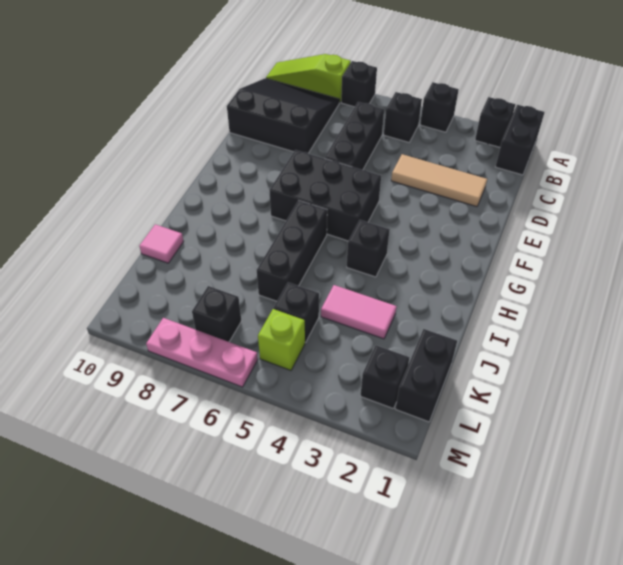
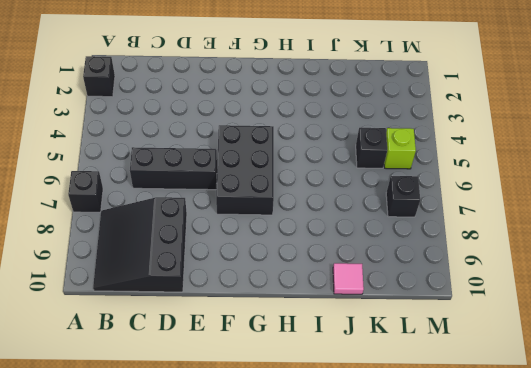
none -> black brick A1:B1 level 1
none -> black brick A4 level 1
none -> lime slope A8:A10 level 1 top 8

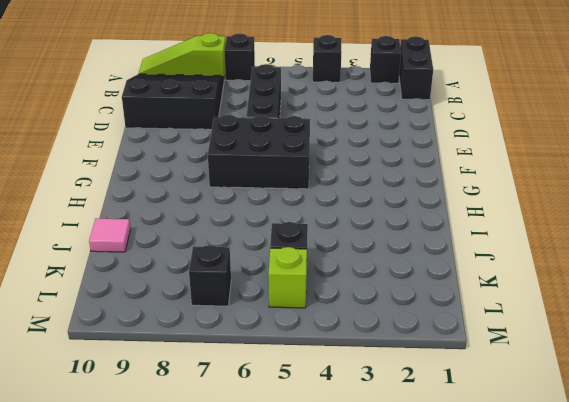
none -> black brick B5 level 1
none -> tan tile D2:D4 level 1
none -> black brick H4 level 1

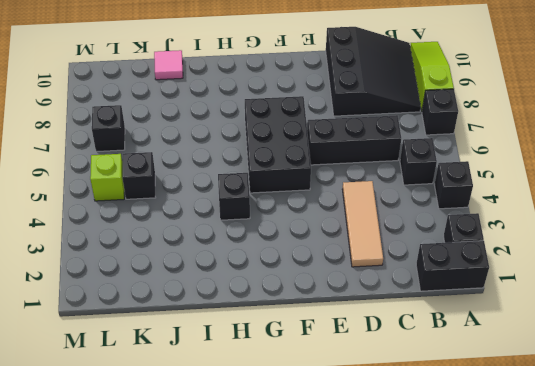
none -> black brick H6:J6 level 1
none -> pink tile J3:J4 level 1
none -> black brick K1:L1 level 1

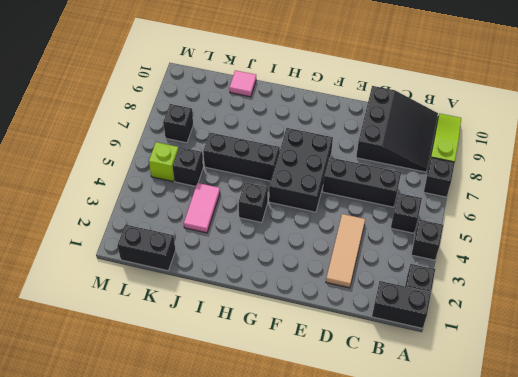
none -> black brick L2 level 1
none -> pink plate M6:M8 level 1

